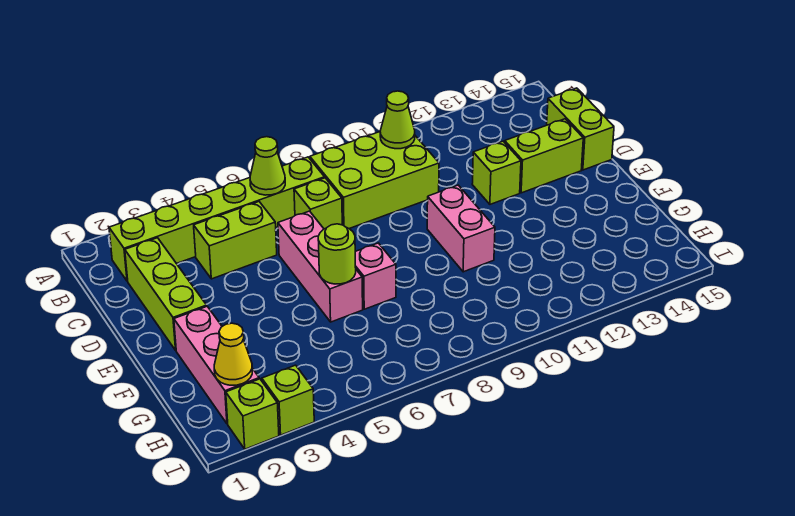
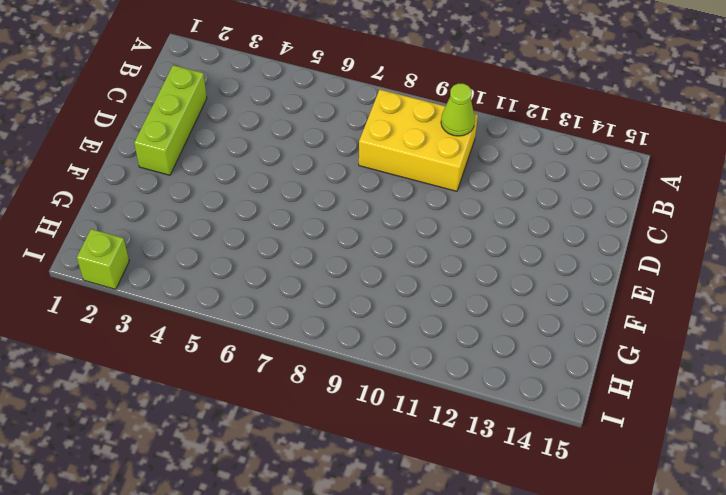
yellow brick B8:C10 level 1 -> lime brick B8:C10 level 1
none -> lime brick B2:B7 level 1
none -> lime brick C4:C5 level 1
none -> lime brick C7 level 1

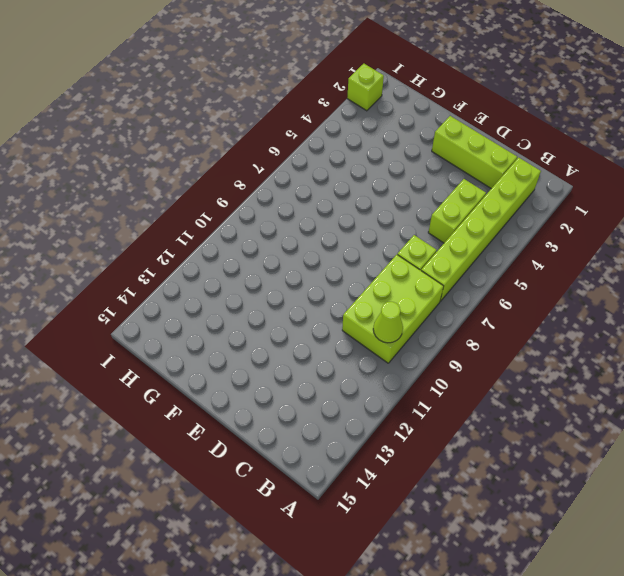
none -> lime brick C15:D15 level 1
none -> pink brick D6:F6 level 1
none -> lime brick D12 level 1

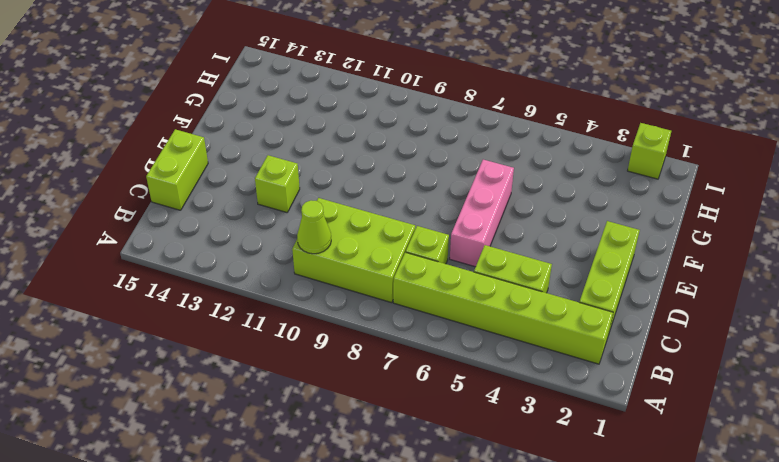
none -> lime brick D13:D14 level 1
none -> pink brick E10:F10 level 1
none -> pink brick F2:H2 level 1

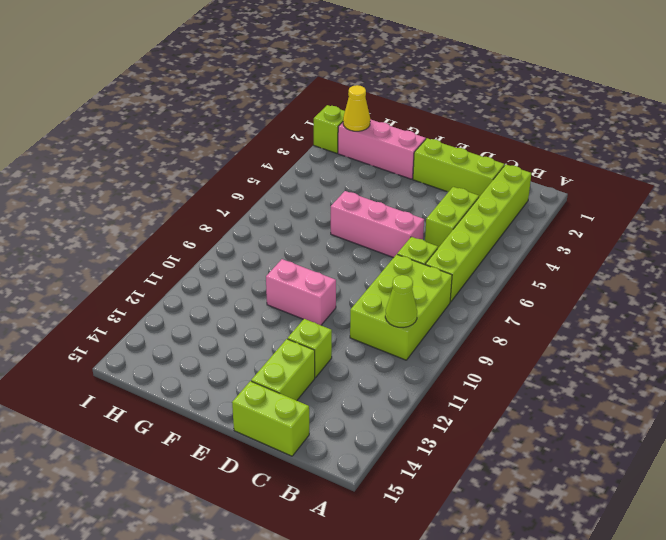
none -> pink brick F7 level 1
none -> lime brick I3 level 1
none -> lime cone B6 level 2

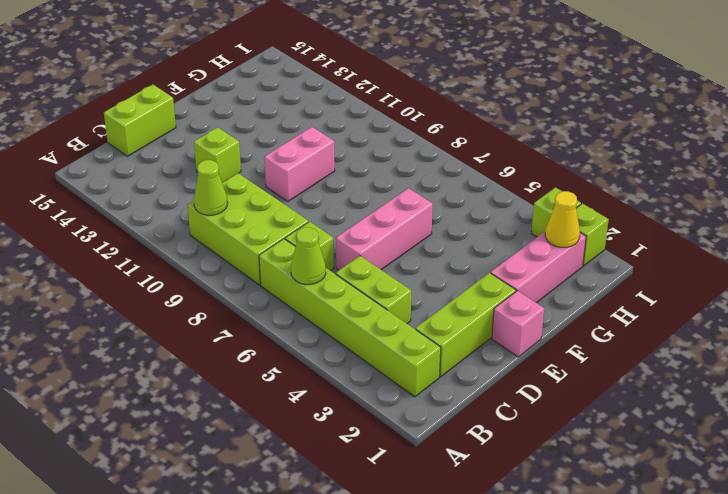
pink brick E1 level 1 -> pink brick F7 level 1
none -> lime brick D13:D14 level 1
none -> lime round brick F6 level 2

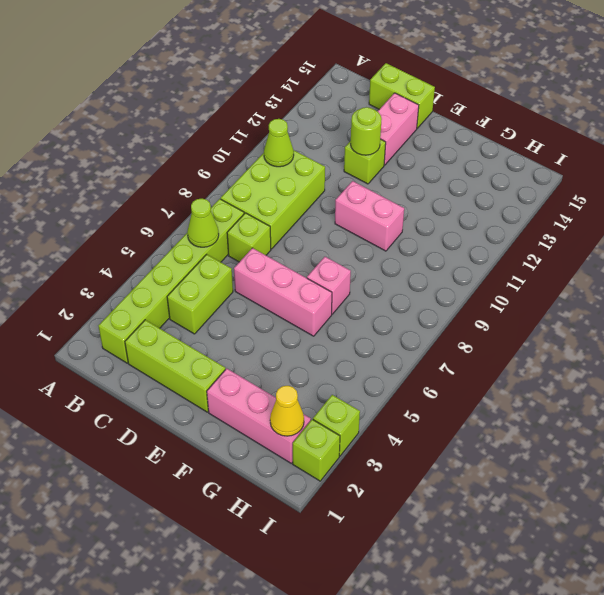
lime round brick D12 level 2 -> lime round brick F6 level 2
pink brick D13:D14 level 1 -> lime brick D13:D14 level 1

